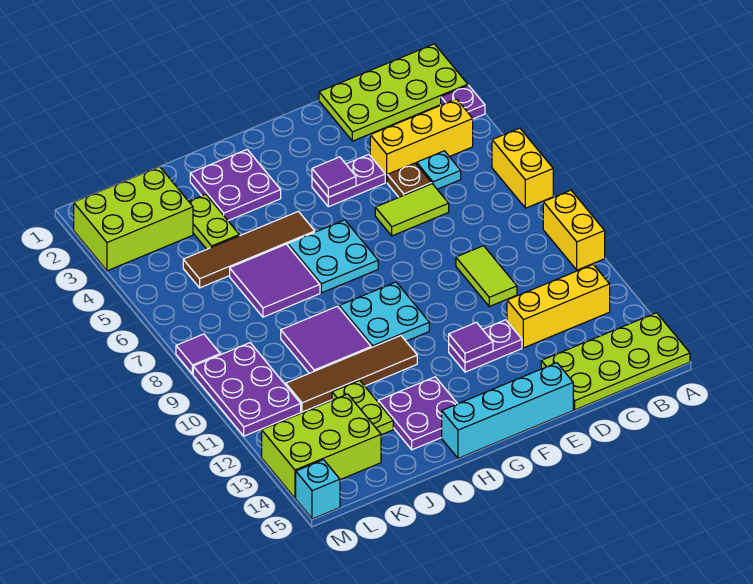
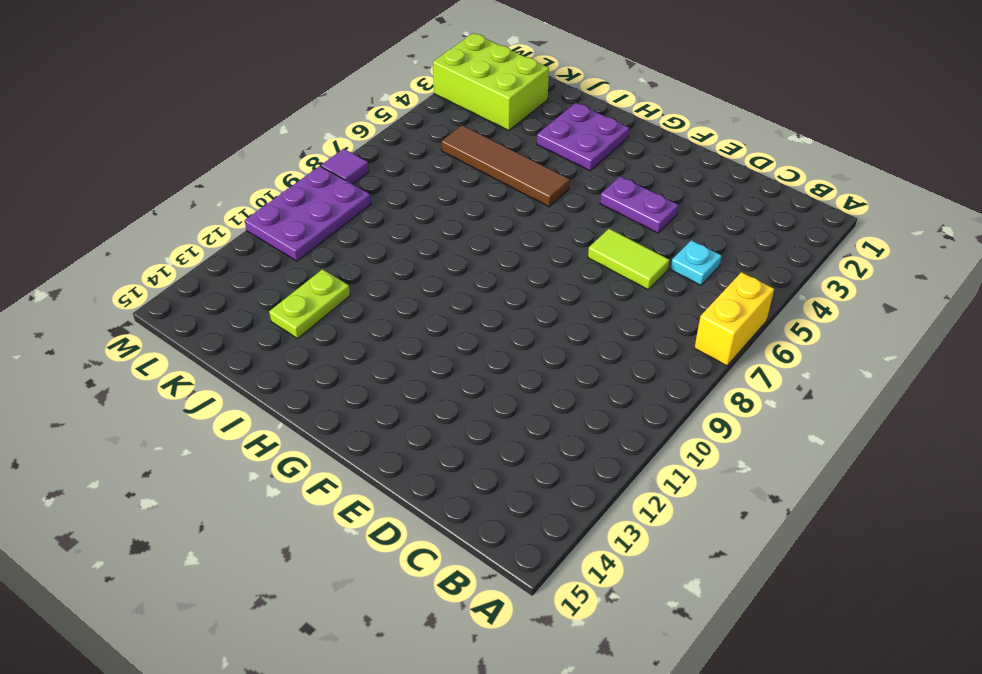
none -> lime plate A1:D2 level 1
none -> purple plate A3 level 1
none -> yellow brick A9:A10 level 1
none -> lime plate A14:D15 level 1

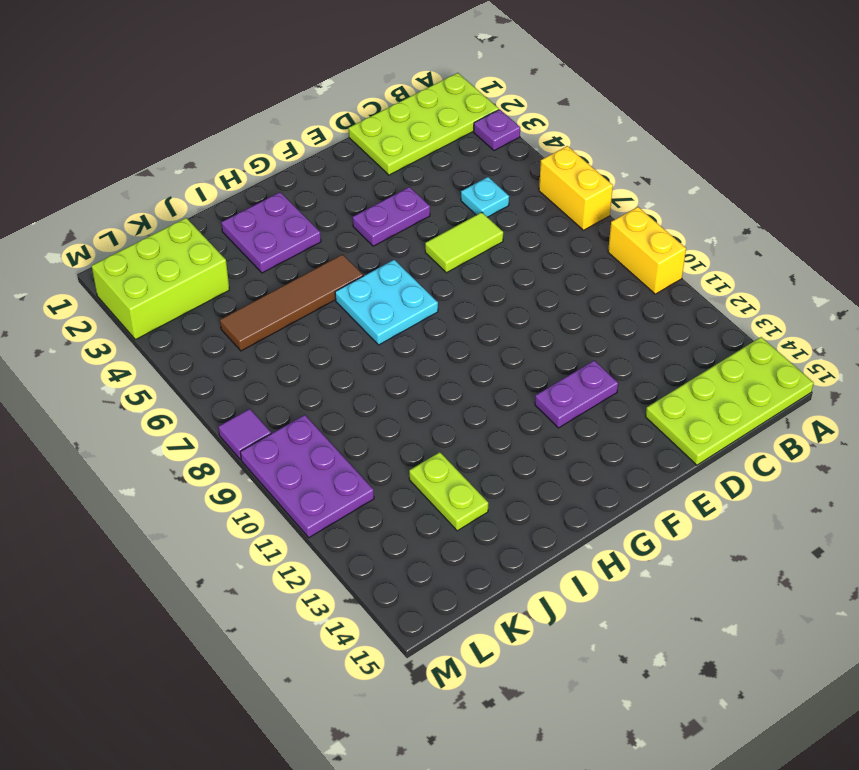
none -> yellow brick B4:D4 level 1
none -> yellow brick B12:D12 level 1
none -> brown plate D5 level 1
none -> lime tile D9:D10 level 1

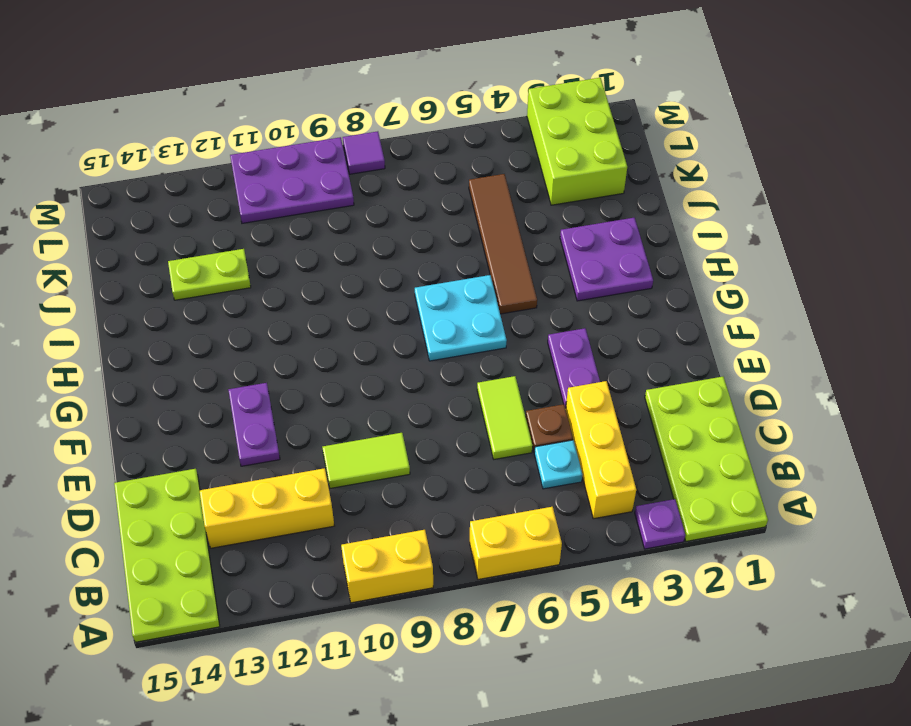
yellow brick C11:C13 level 1 -> yellow brick B12:D12 level 1
none -> cyan brick E15:H15 level 1
none -> cyan plate G9:H10 level 1
none -> brown tile H11:K11 level 1
none -> purple plate H13:I14 level 1

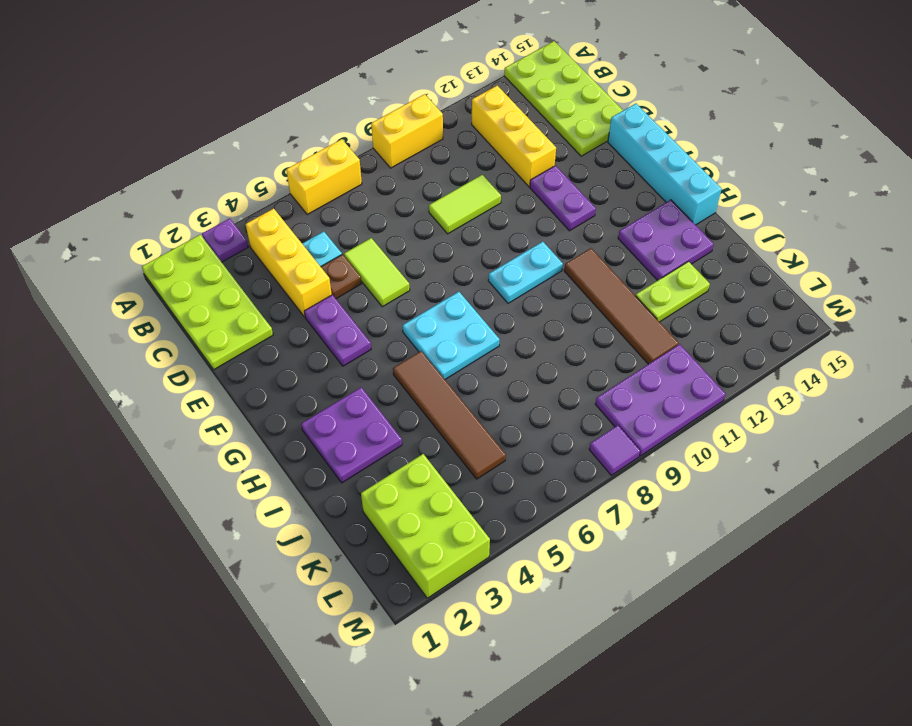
cyan plate G9:G10 level 1 -> cyan plate G9:H10 level 1
none -> purple tile I6:J7 level 1
none -> purple tile I9:J10 level 1
none -> lime plate J3:J4 level 1
none -> lime brick K13:M14 level 1

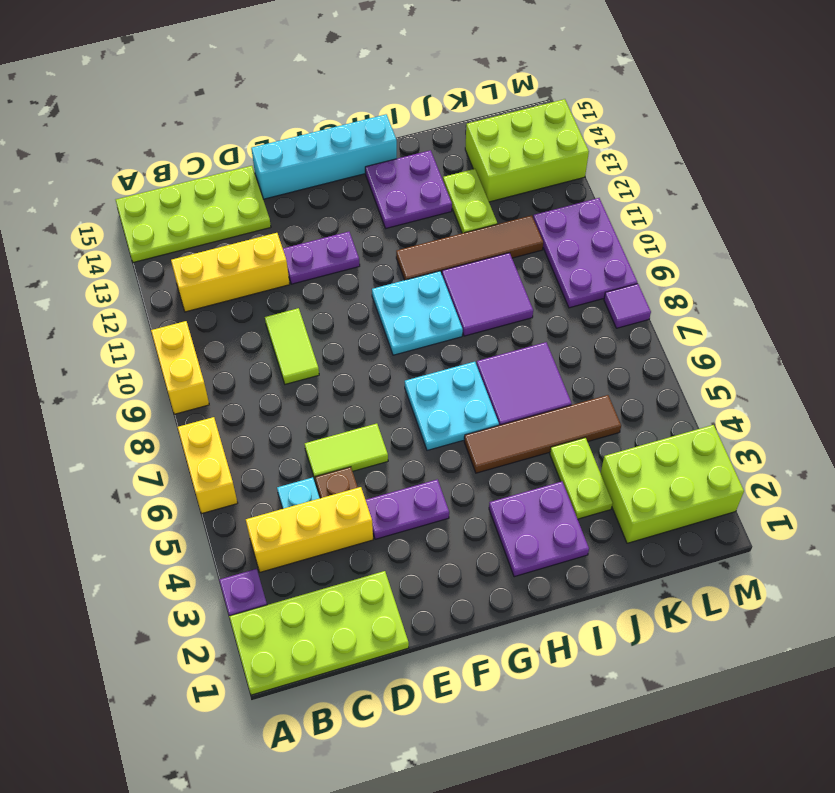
none -> cyan brick M15 level 1
none -> purple tile F4 level 2
none -> purple tile F12 level 2

